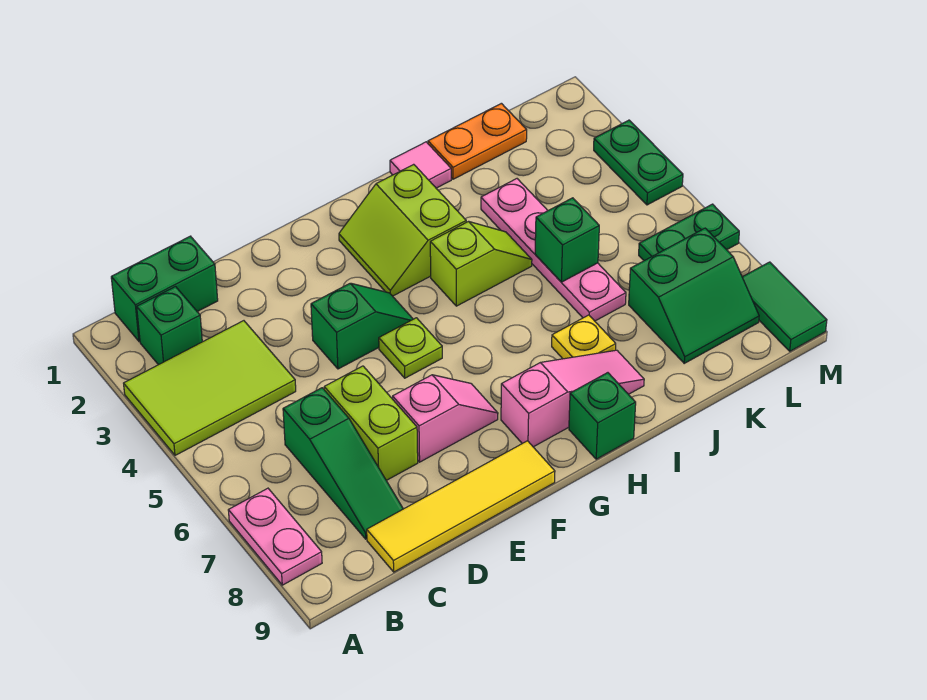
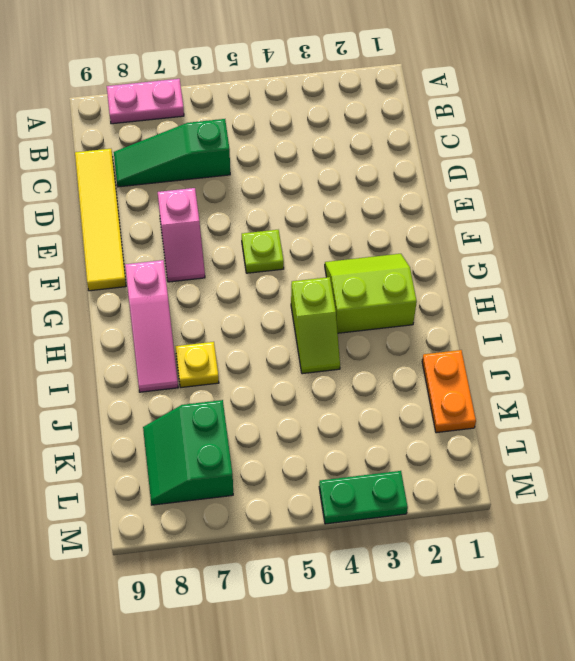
none -> lime tile A3:C4 level 1
none -> green brick B1:C1 level 1
none -> green brick B2 level 1

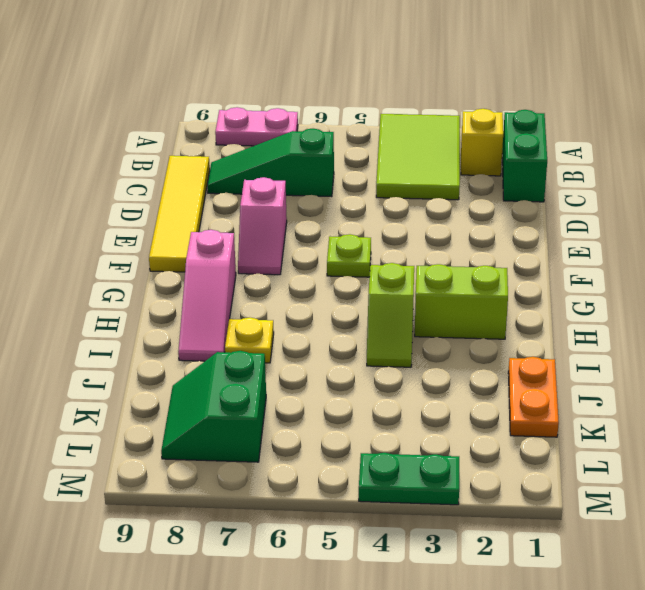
yellow brick B2 level 1 -> green brick B2 level 1
none -> lime brick D6:D7 level 1
none -> green slope E4:F4 level 1 top E
none -> green brick H9 level 1

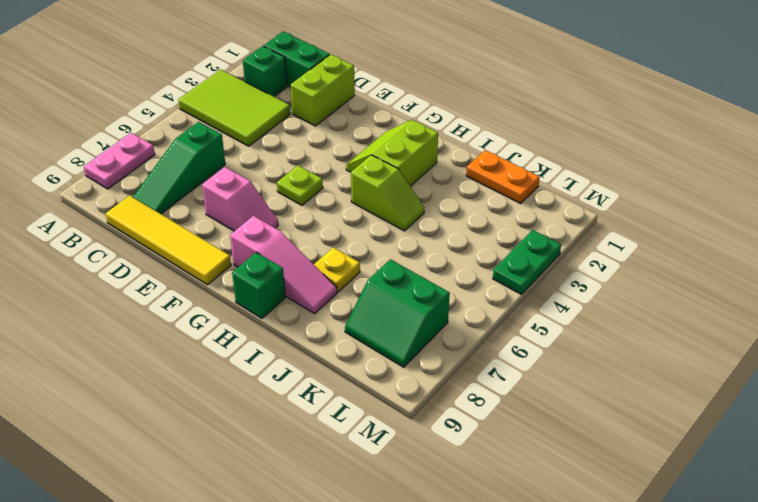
lime brick D1:D2 level 1 -> lime brick D6:D7 level 1
none -> green slope E4:F4 level 1 top E
none -> pink tile I1 level 1
none -> pink plate J3:J6 level 1

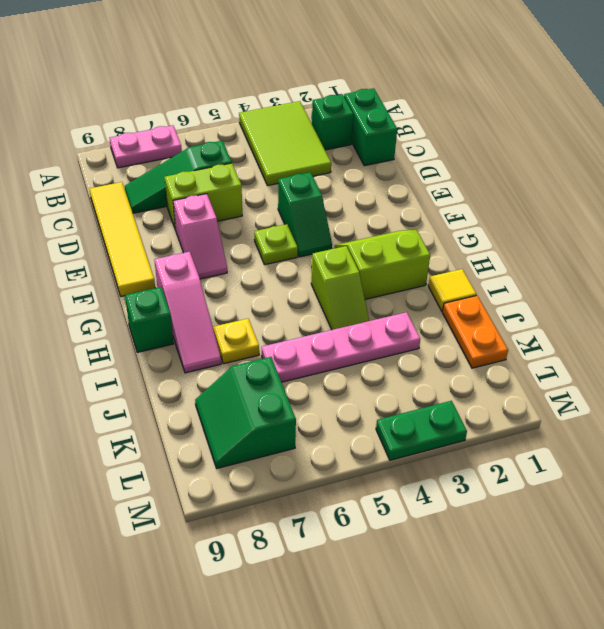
yellow tile I1 level 1 -> pink tile I1 level 1
none -> green plate L6:M6 level 1
none -> green tile M8:M9 level 1
none -> green brick J5 level 2

